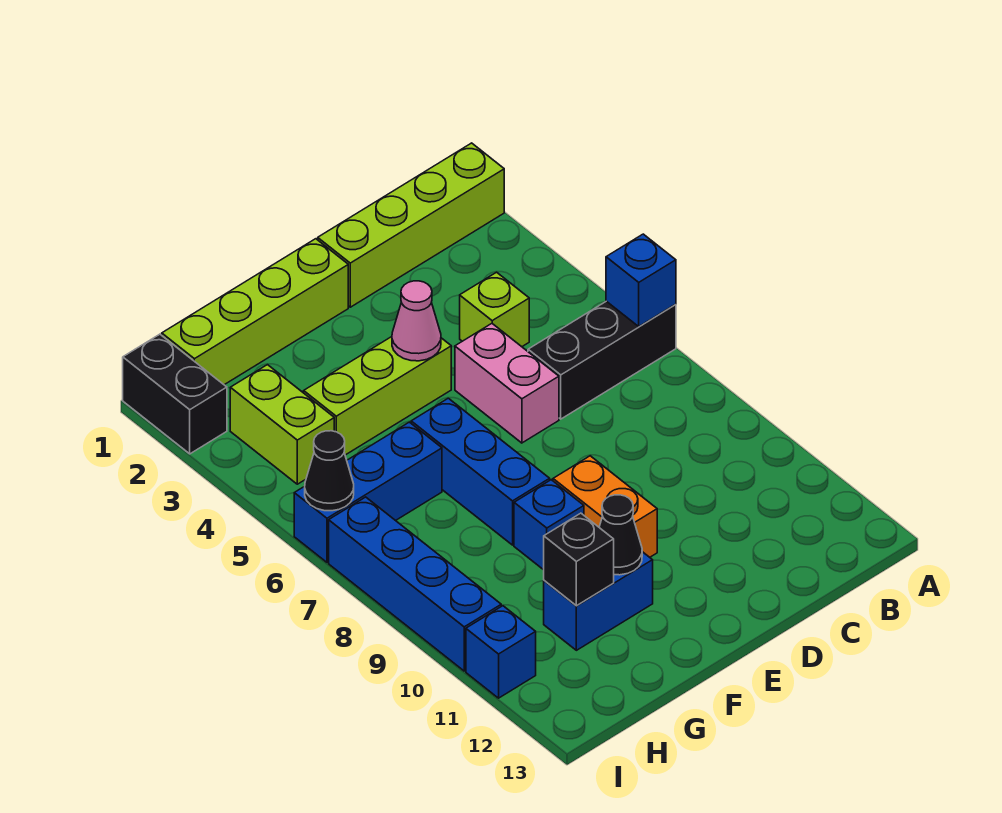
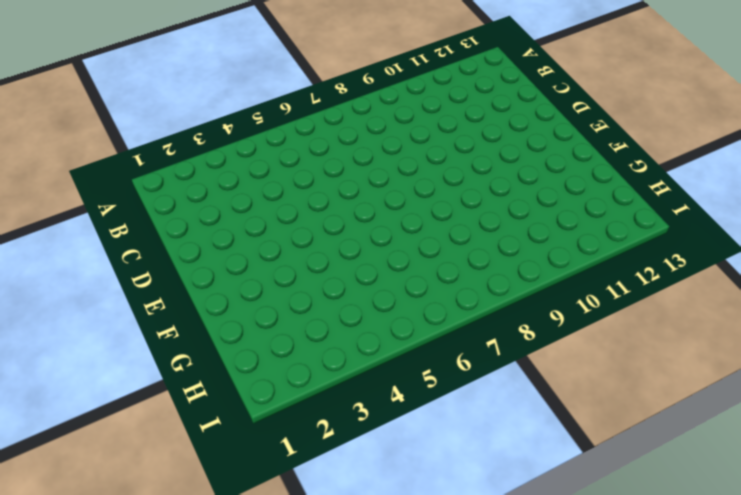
none -> lime brick A1:D1 level 1
none -> black brick A6:C6 level 1
none -> lime brick C4 level 1

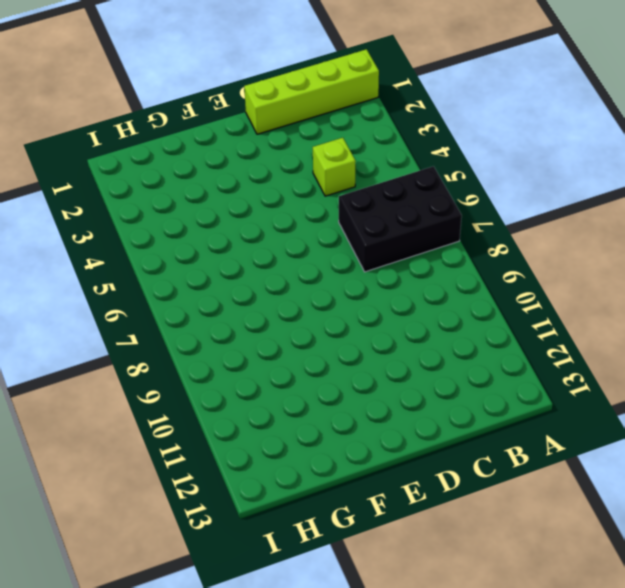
black brick A6:C7 level 1 -> black brick A6:C6 level 1
none -> pink brick D5:D6 level 1
none -> lime brick E1:H1 level 1
none -> lime brick E4:G4 level 1

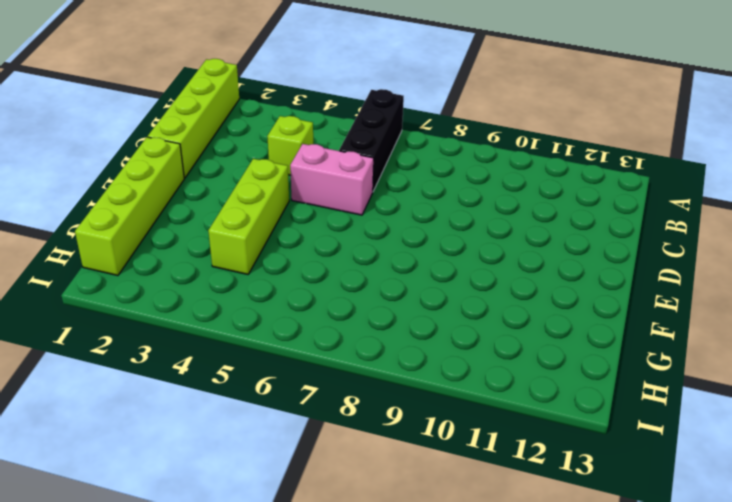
none -> orange brick E9:E10 level 1
none -> blue brick F6:F8 level 1
none -> blue brick F9 level 1

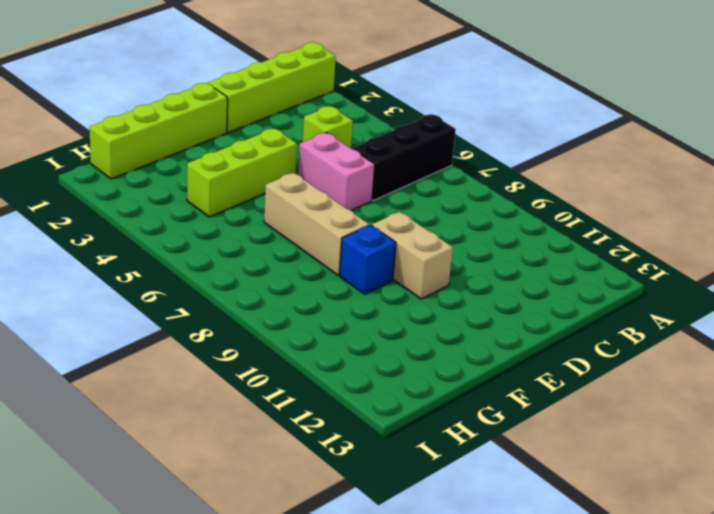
tan brick E9:E10 level 1 -> orange brick E9:E10 level 1
tan brick F6:F8 level 1 -> blue brick F6:F8 level 1
none -> blue brick F11:G11 level 1
none -> blue brick G6:I6 level 1
none -> lime brick H3:H4 level 1

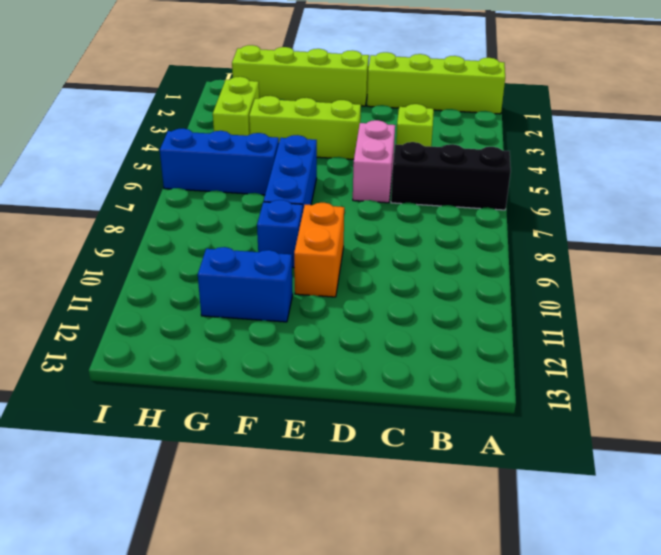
none -> black brick I1:I2 level 1
none -> blue brick I7:I10 level 1
none -> blue brick I11 level 1

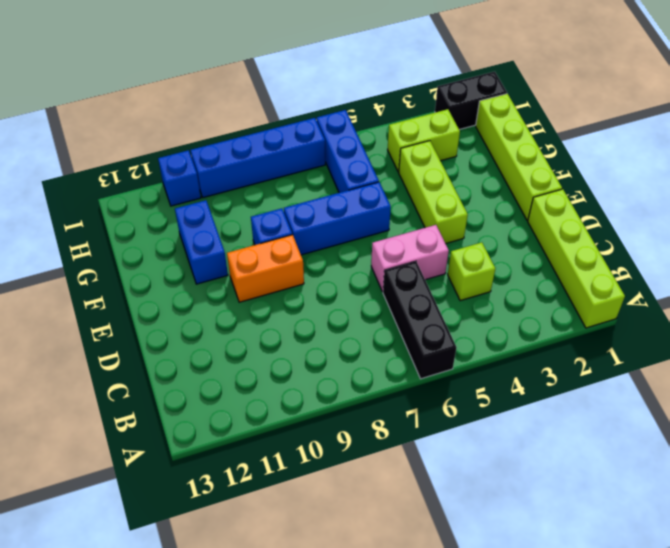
none -> blue brick A6 level 2
none -> pink cone E4 level 2
none -> black cone F11 level 2

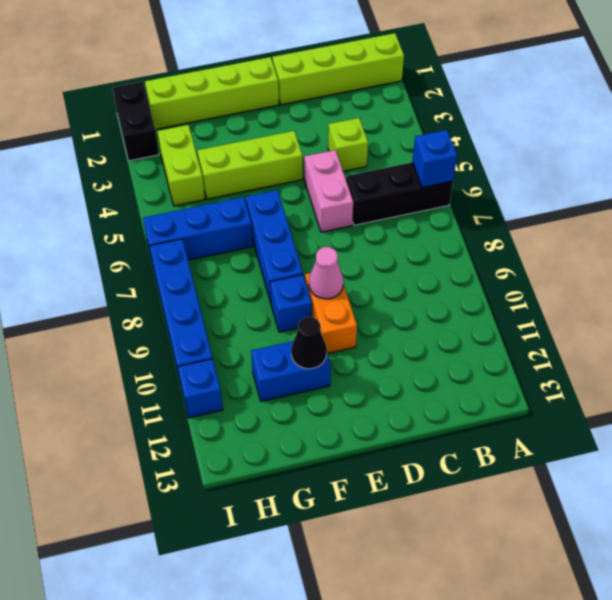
pink cone E9 level 2 -> pink cone E4 level 2
none -> black brick G11 level 2
none -> black cone I6 level 2

